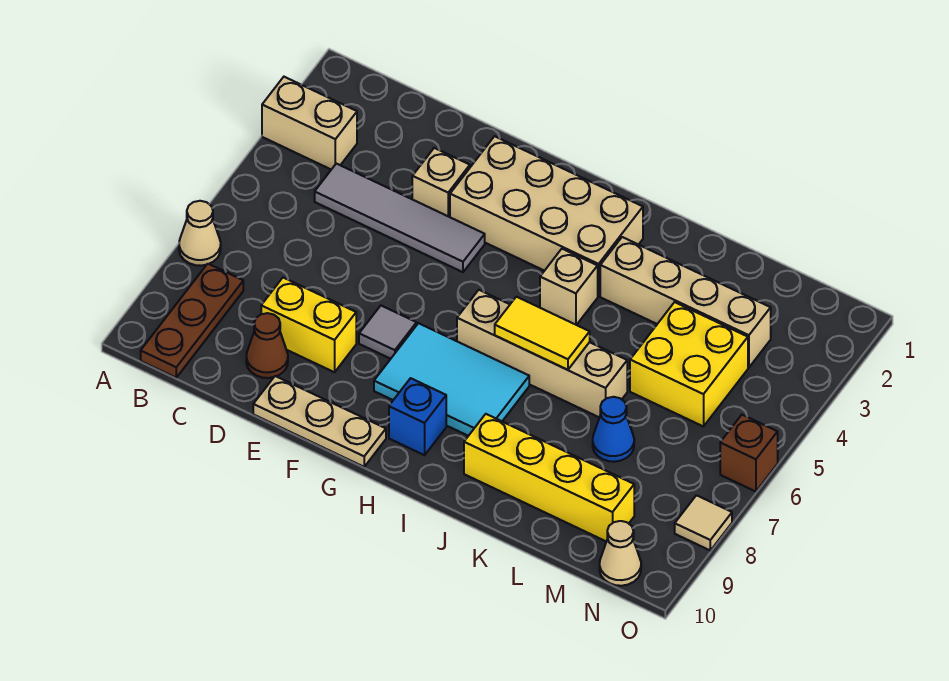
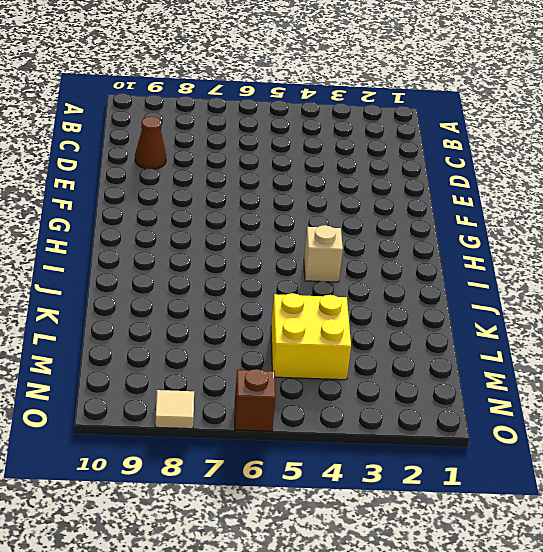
none -> tan brick A3:B3 level 1
none -> tan cone A7 level 1
none -> brown plate B8:B10 level 1

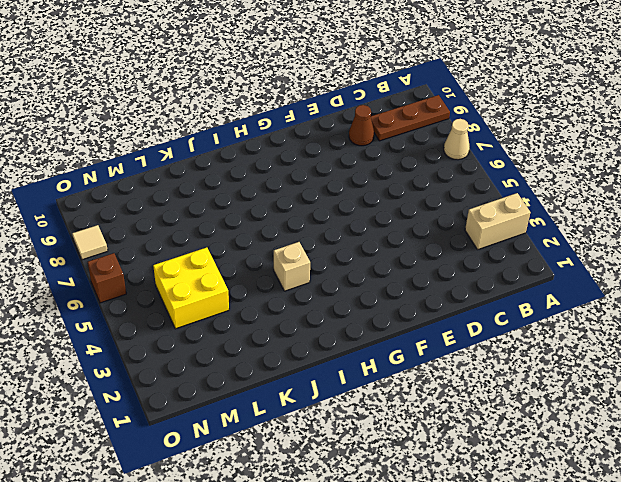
brown plate A9:C9 level 1 -> brown plate B8:B10 level 1
none -> grey tile C4:F4 level 1
none -> yellow brick D8:E8 level 1
none -> tan brick E3 level 1

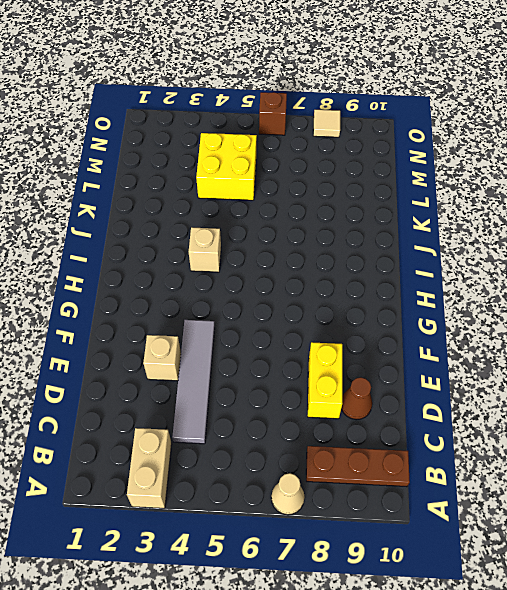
none -> tan plate E10:G10 level 1
none -> tan brick F2:I3 level 1
none -> grey tile F7 level 1

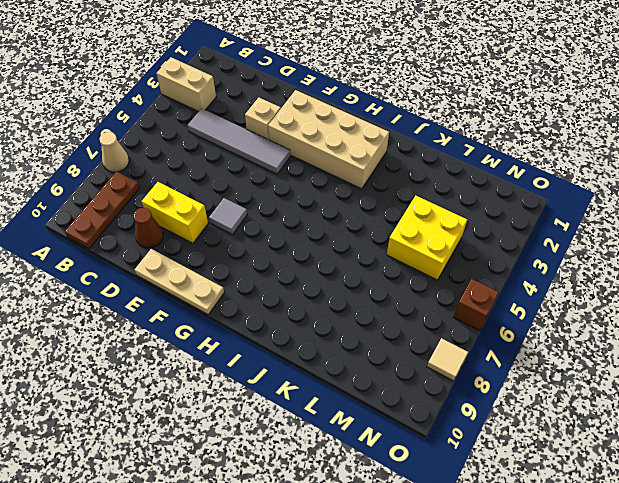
none -> cyan tile G7:I8 level 1
none -> tan brick H6:K6 level 1
none -> blue brick H9 level 1

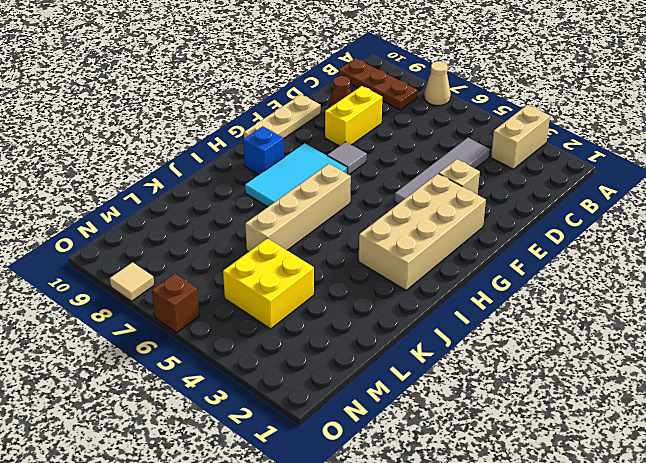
none -> tan brick I4 level 1
none -> tan brick J3:M3 level 1
none -> yellow brick J9:M9 level 1

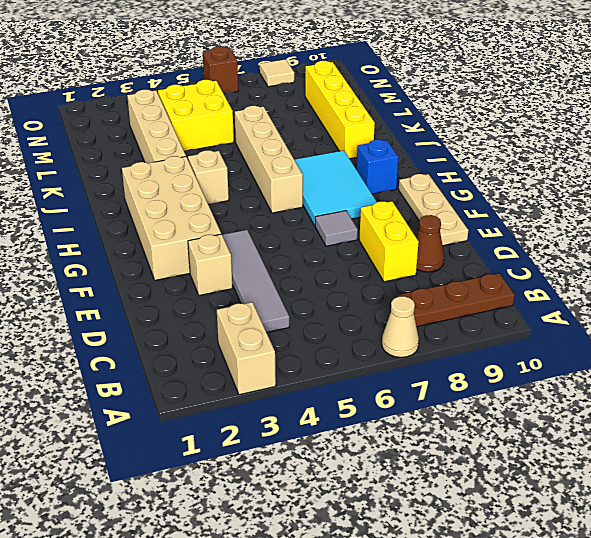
none -> blue cone L7 level 1
none -> tan cone N10 level 1
none -> yellow tile I6:J6 level 2

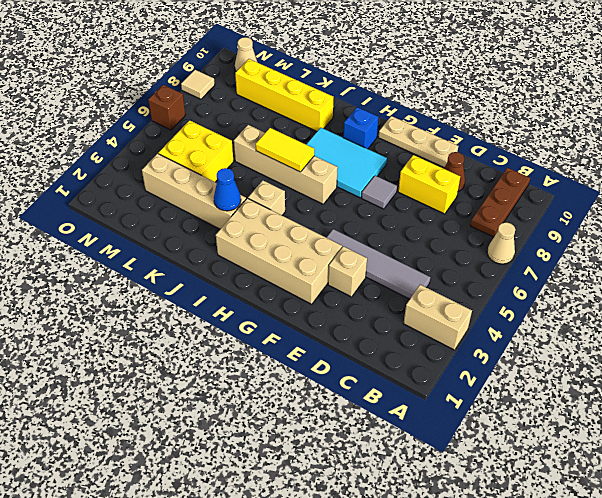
blue cone J3 level 2 -> blue cone L7 level 1

